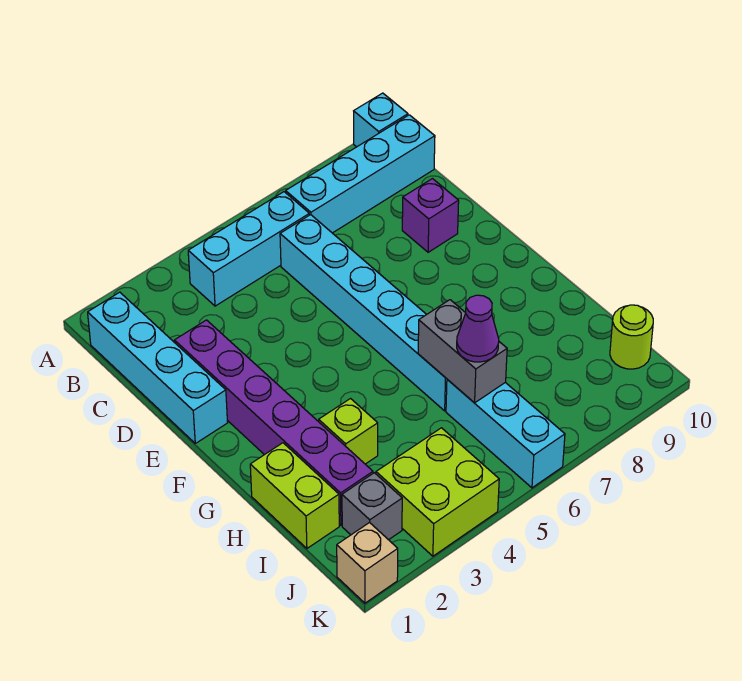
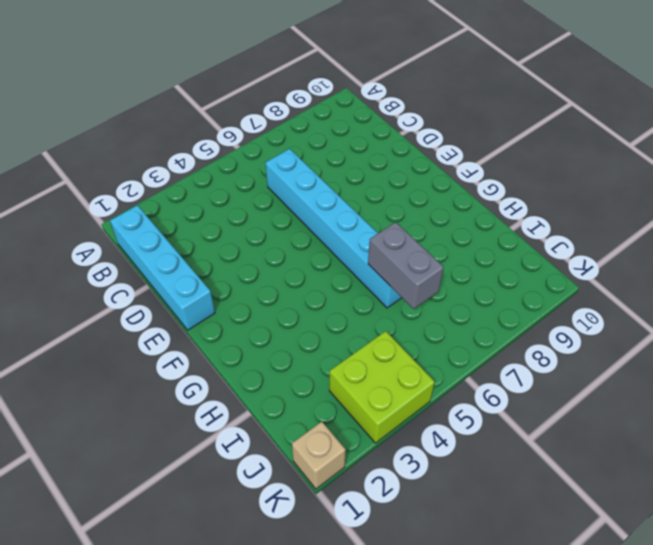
none -> cyan brick A10 level 1
none -> cyan brick B4:B6 level 1
none -> cyan brick B7:B10 level 1

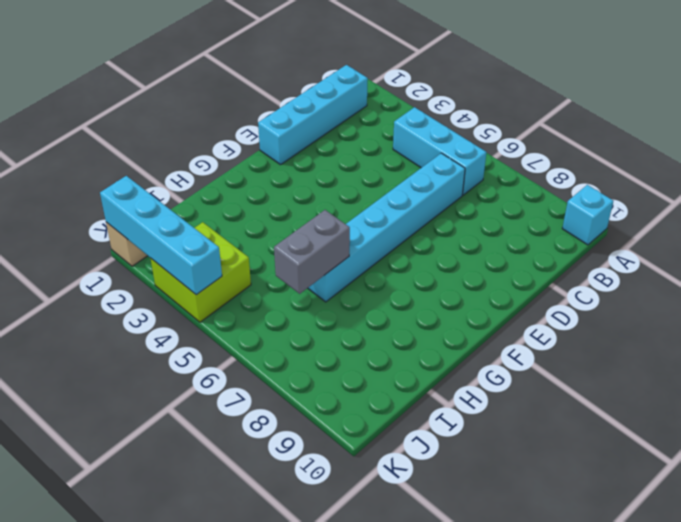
cyan brick K1:K4 level 2 -> cyan brick B7:B10 level 1
none -> purple brick D2:I2 level 1
none -> purple brick D9 level 1
none -> lime brick H1:I1 level 1

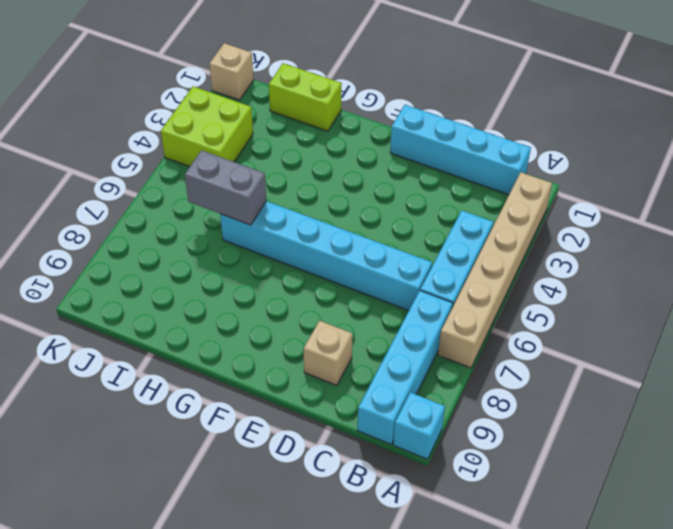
tan brick A2:A7 level 1 -> none
tan brick D9 level 1 -> purple brick D9 level 1
none -> purple brick D2:I2 level 1
none -> lime brick H3 level 1
none -> cyan brick I6:K6 level 1

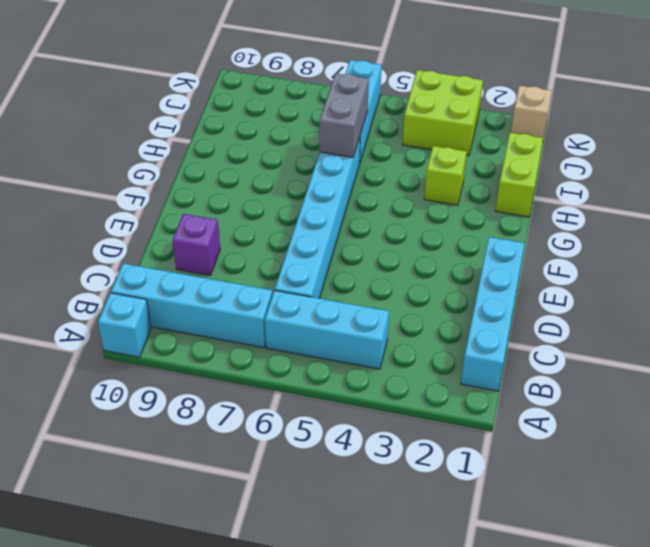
none -> purple brick D2:I2 level 1
none -> grey brick J2 level 1
none -> lime round brick J10 level 1

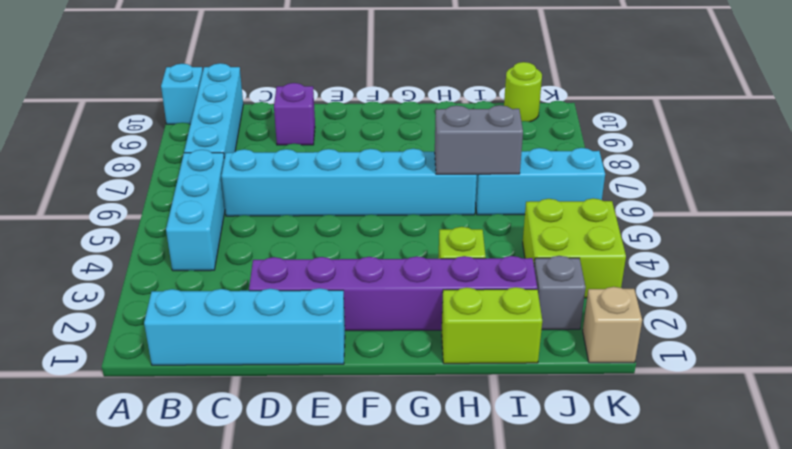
none -> purple cone I6 level 3

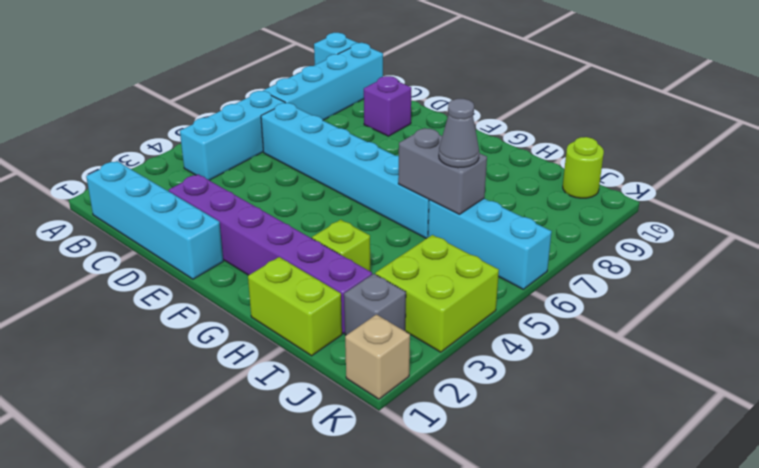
grey cone I6 level 3 -> purple cone I6 level 3

